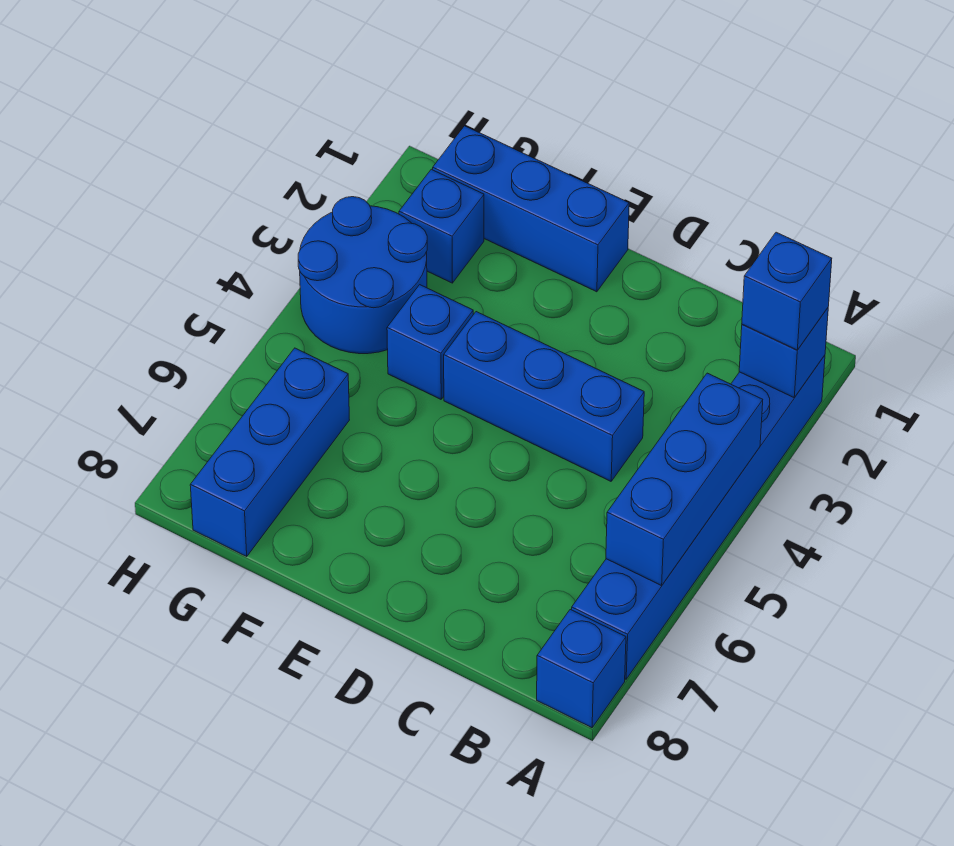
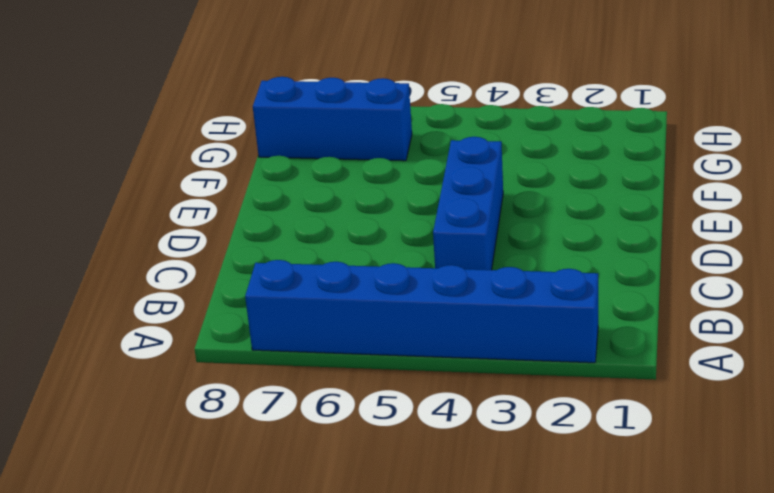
none -> blue brick A8 level 1
none -> blue brick E1:G1 level 1

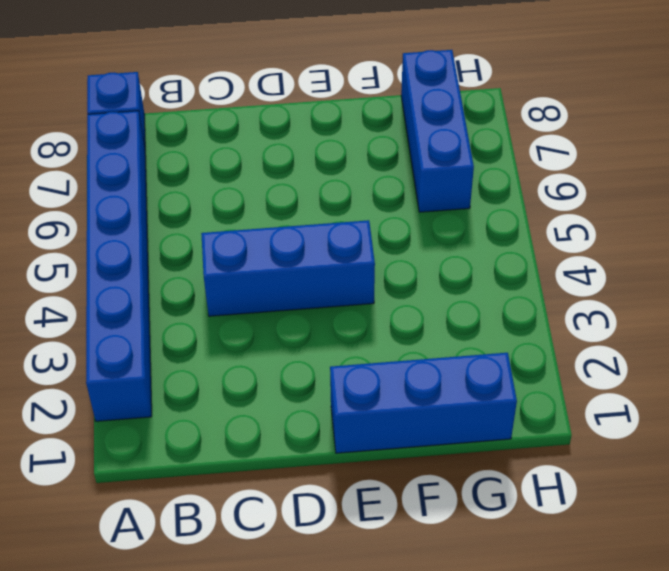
none -> blue brick F4 level 1
none -> blue brick G2 level 1

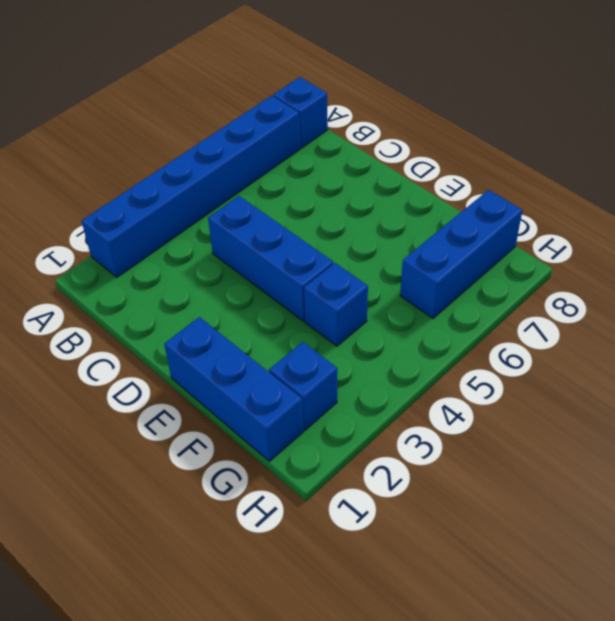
none -> blue round brick G3:H4 level 1
none -> blue brick A2 level 2

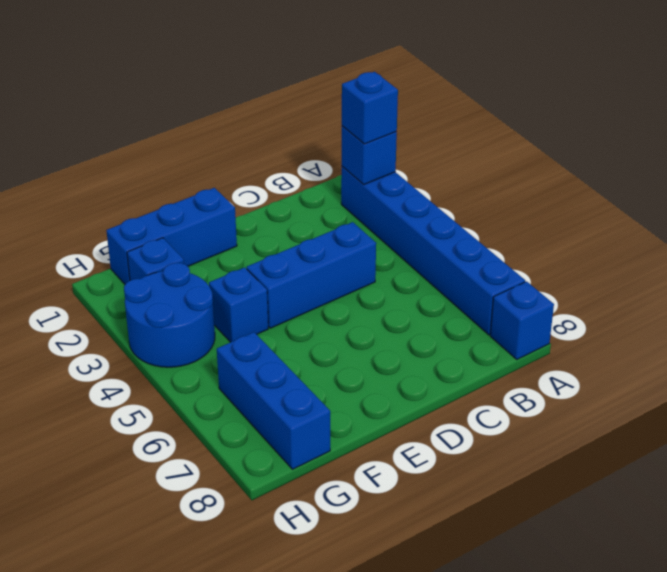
none -> blue brick A4:A6 level 2

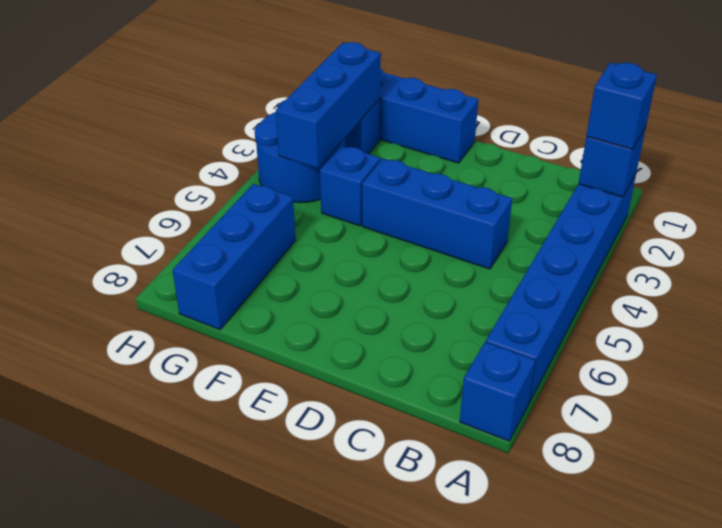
blue brick G2:G4 level 2 -> blue brick A4:A6 level 2

